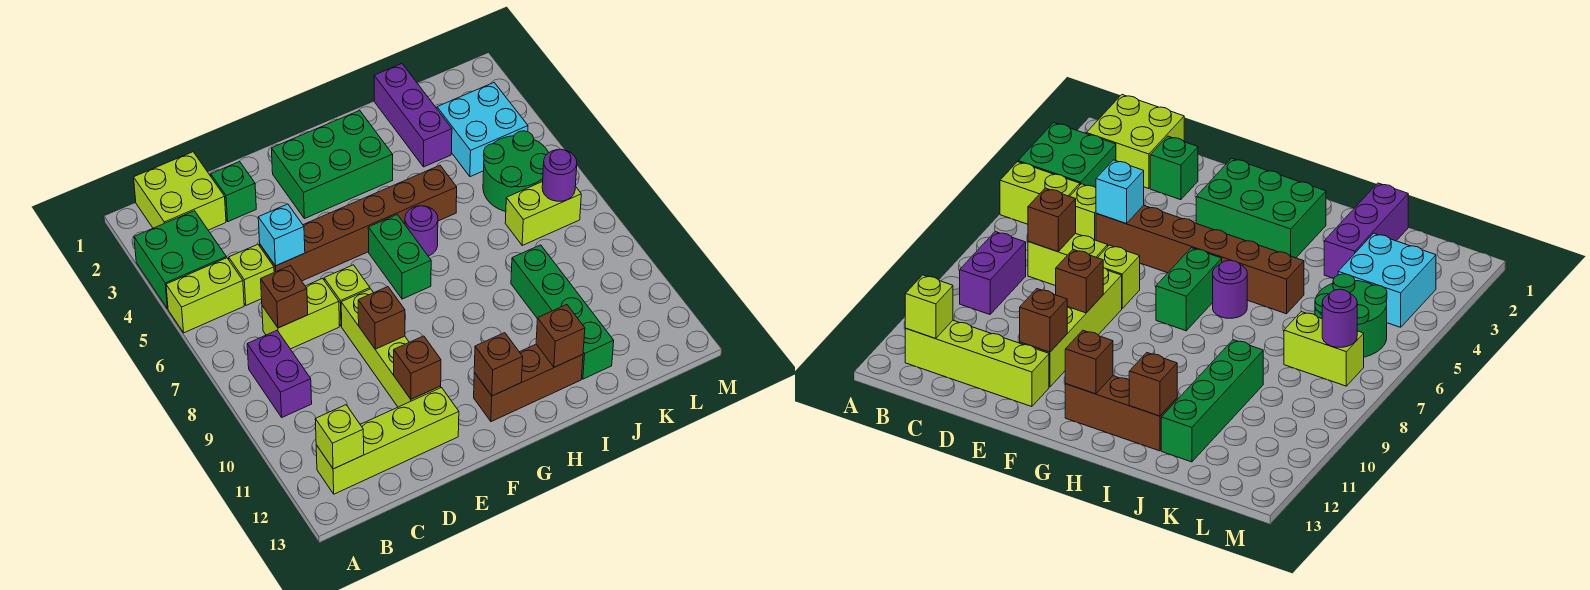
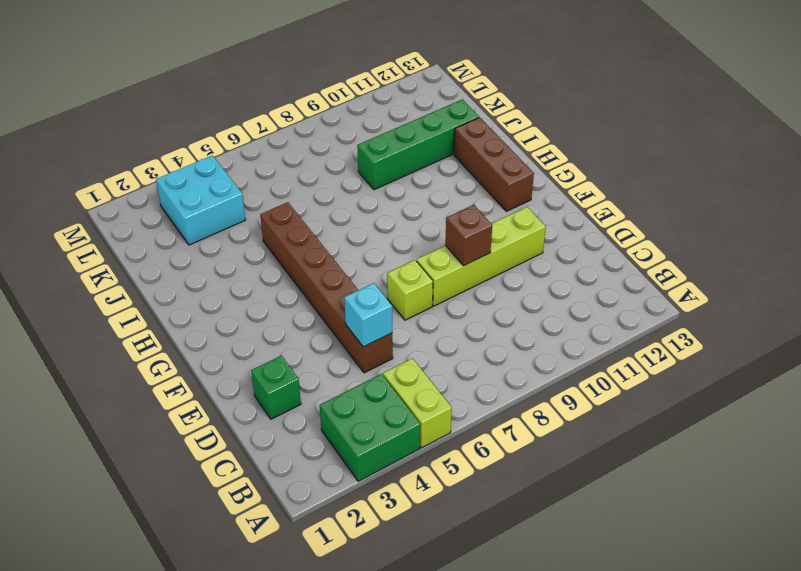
none -> lime brick B1:C2 level 1
none -> purple brick B8:B9 level 1
none -> lime brick B12:E12 level 1

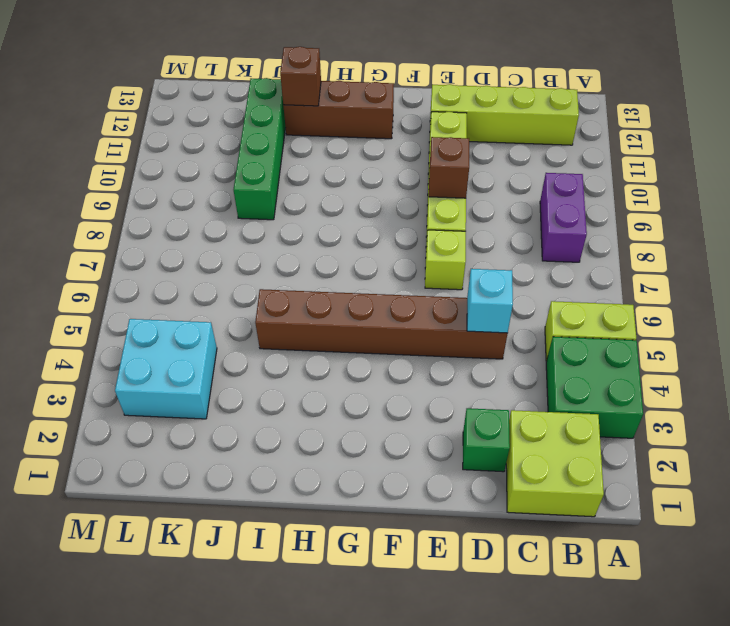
none -> lime brick C5 level 1
none -> lime brick C7:D7 level 1
none -> green brick F2:H3 level 1

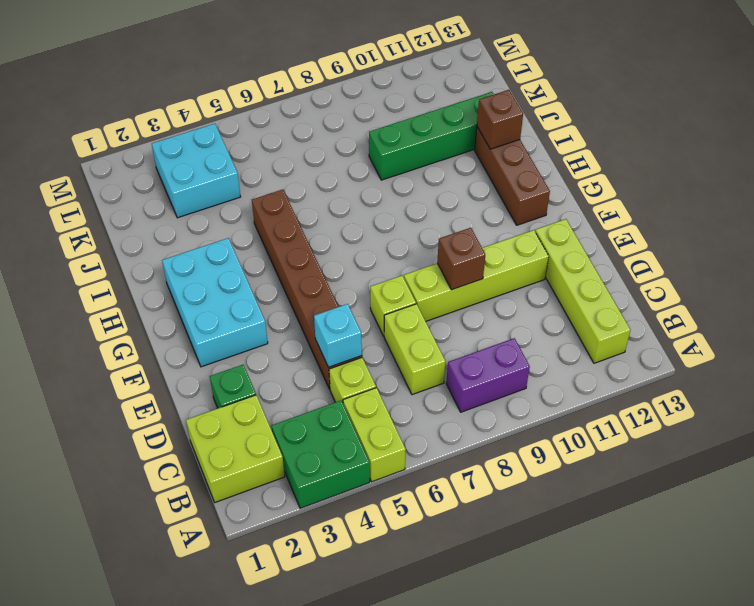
cyan brick F2:H3 level 1 -> green brick F2:H3 level 1
none -> green brick G6:G7 level 1
none -> purple round brick H6 level 1
none -> purple brick J1:J3 level 1

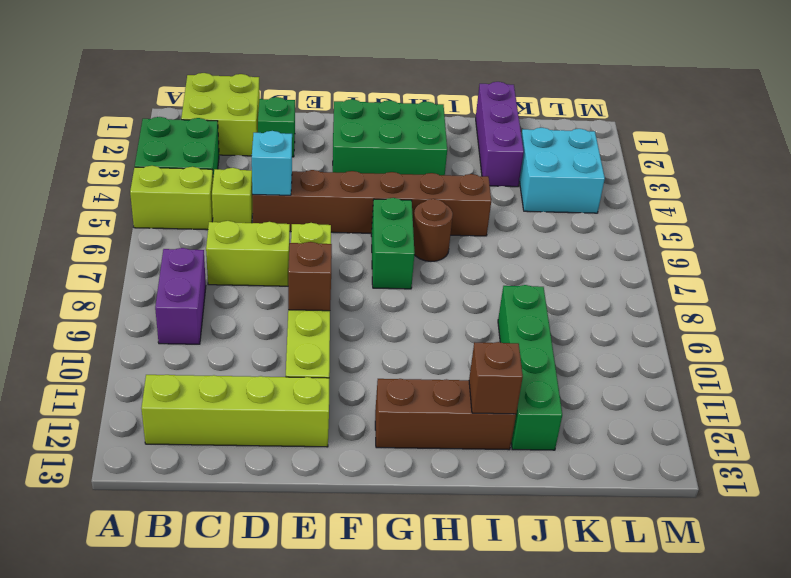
brown round brick H6 level 1 -> purple round brick H6 level 1
none -> green round brick K5:L6 level 1
none -> lime brick K7:L7 level 1
none -> lime brick B12 level 2

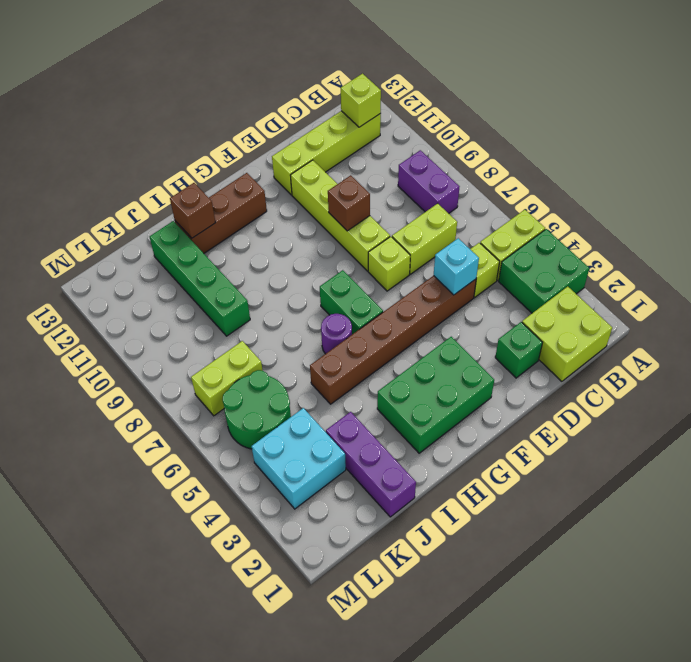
none -> brown brick C7 level 2
none -> brown brick E11 level 2
none -> brown brick G12 level 2

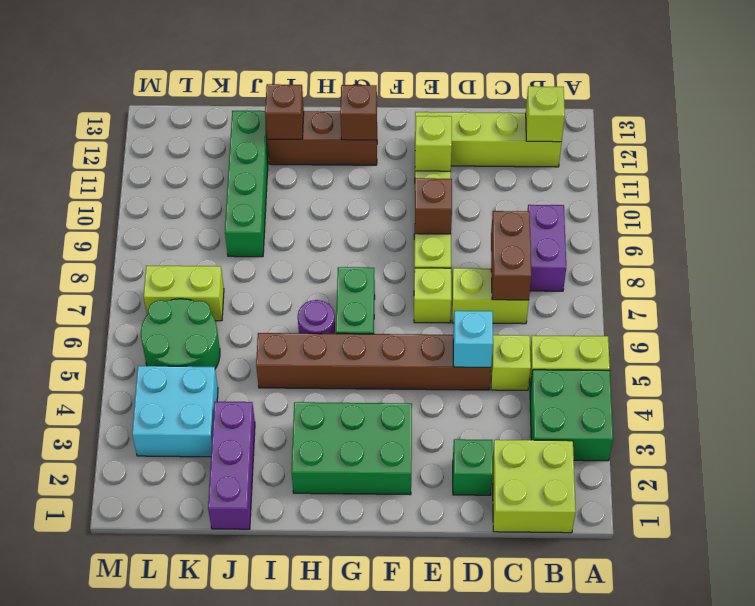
brown brick C7:C8 level 2 -> brown brick C7 level 2
lime brick E11 level 2 -> brown brick E11 level 2
none -> purple round brick L7 level 2

